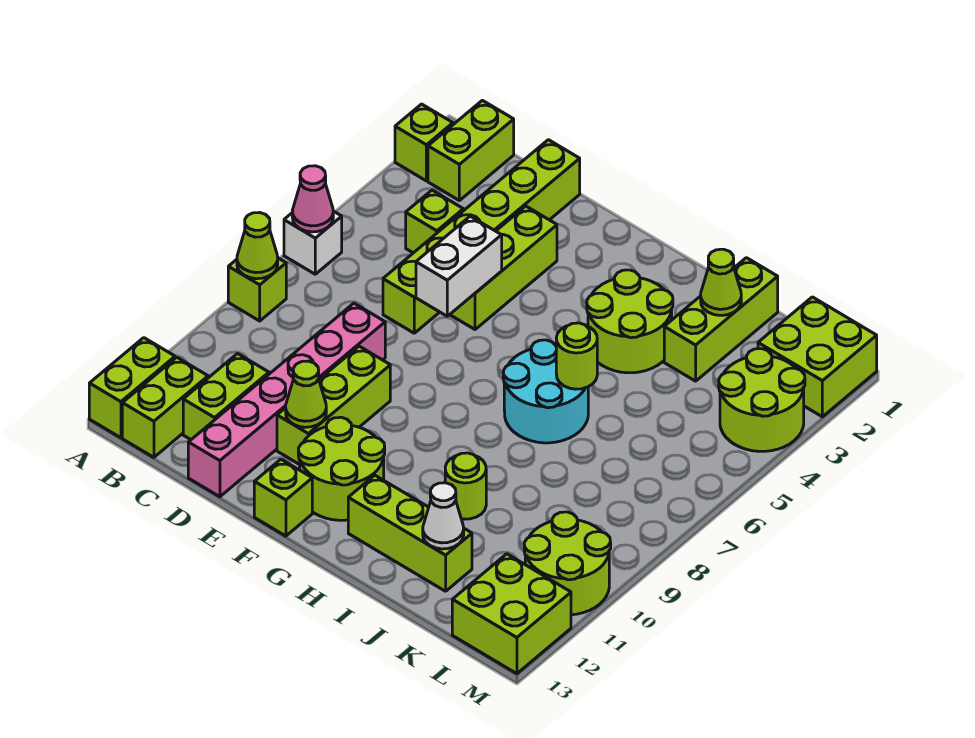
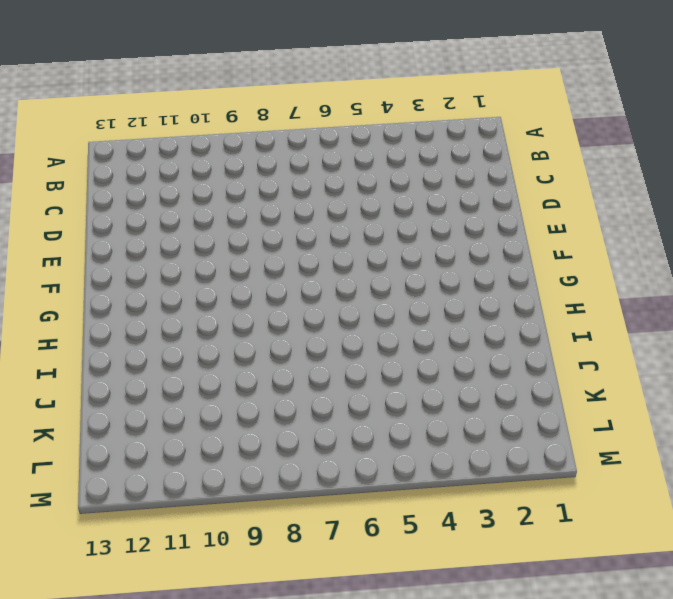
none -> lime brick A2 level 1
none -> white brick A6 level 1
none -> lime brick A8 level 1
none -> lime brick A12:A13 level 1

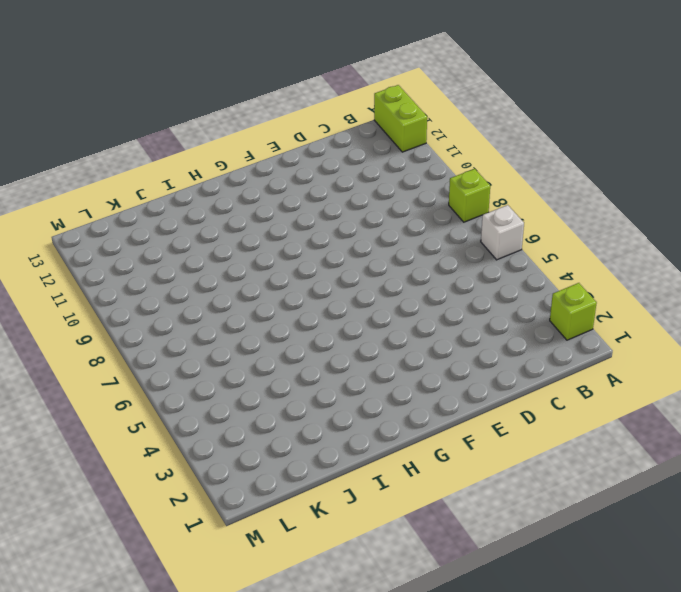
none -> lime brick B1:B2 level 1
none -> lime brick B12:B13 level 1
none -> lime brick C4 level 1
none -> lime brick C11:C12 level 1

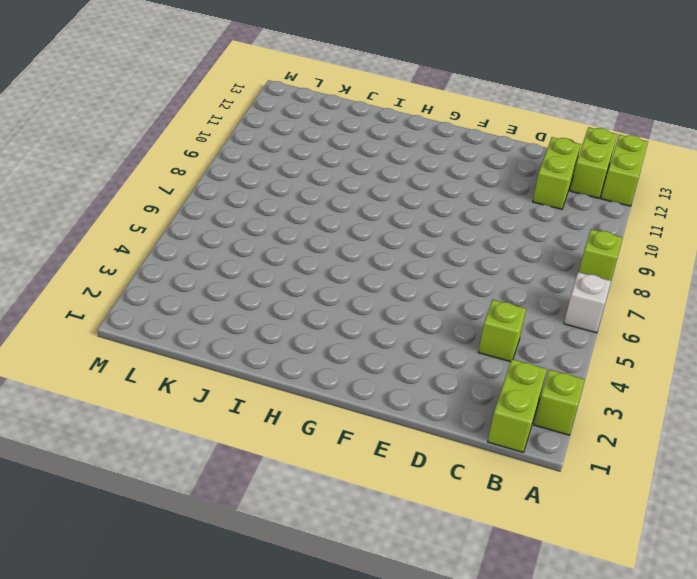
none -> lime brick D1:D6 level 1
none -> pink brick D8:D13 level 1
none -> lime brick E3:E5 level 1
none -> lime brick E9:E11 level 1

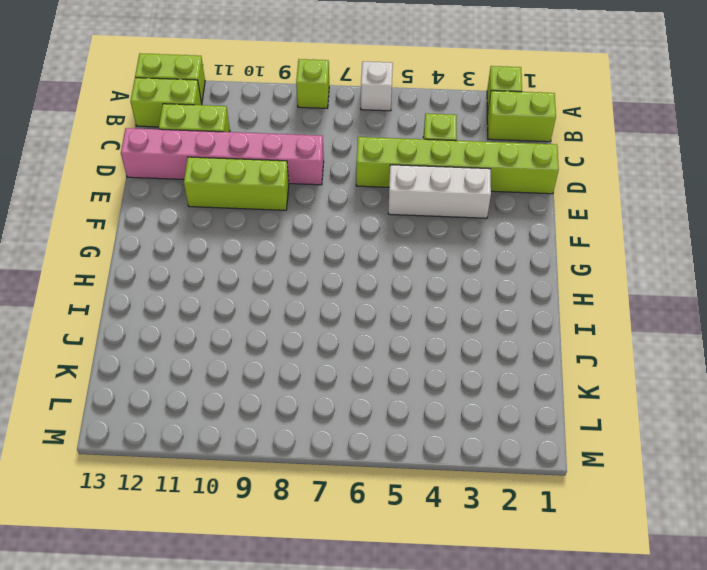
white brick E3:E5 level 1 -> lime brick E3:E5 level 1
none -> lime round brick F11:G12 level 1
none -> lime brick F13 level 1
none -> lime round brick H3:I4 level 1
none -> cyan round brick H6:I7 level 1

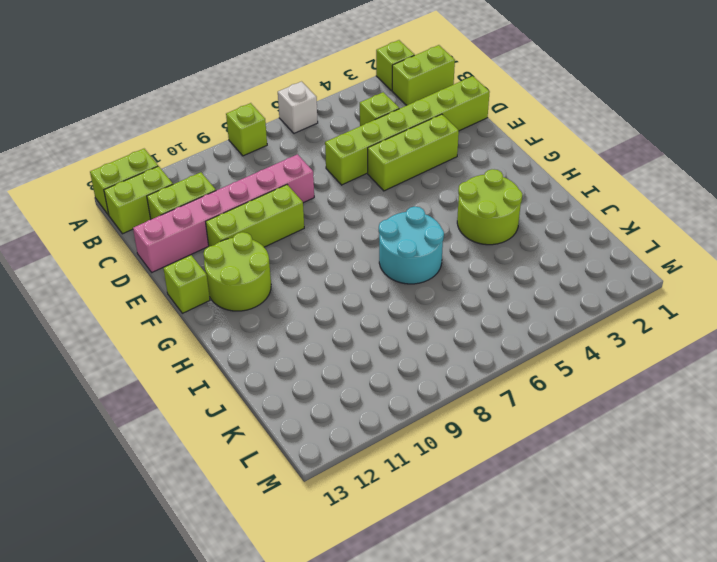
none -> lime brick H12:J12 level 1
none -> lime round brick I10 level 1
none -> lime brick J1:J3 level 1
none -> lime brick L1:M2 level 1

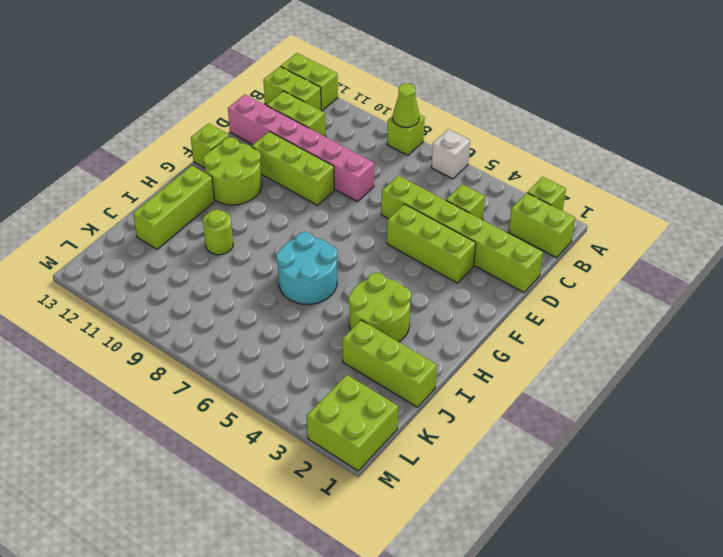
none -> lime round brick L3:M4 level 1
none -> lime round brick L10:M11 level 1
none -> lime brick L12:M13 level 1
none -> pink cone A6 level 2

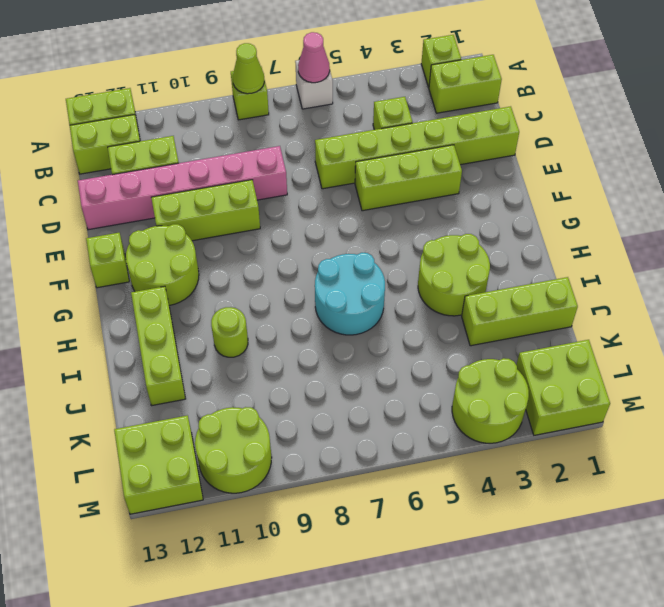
none -> white brick E5:E6 level 2
none -> lime cone E11 level 2
none -> lime round brick I6 level 2
none -> lime cone J2 level 2

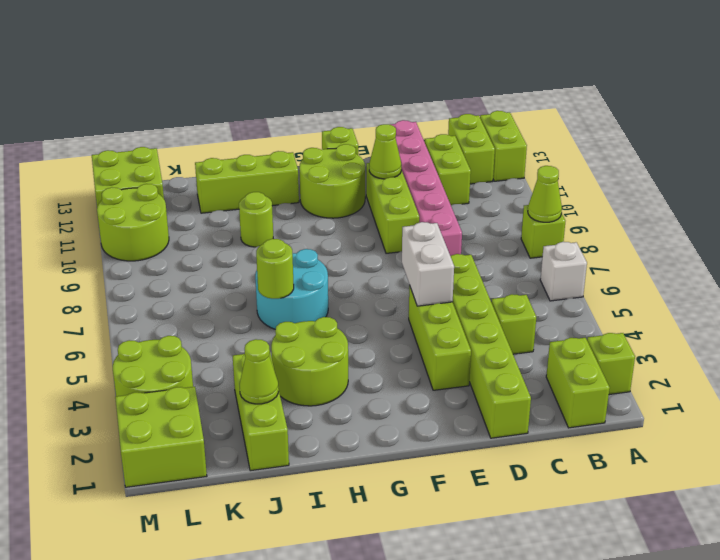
none -> pink cone A6 level 2
none -> white cone J12 level 2

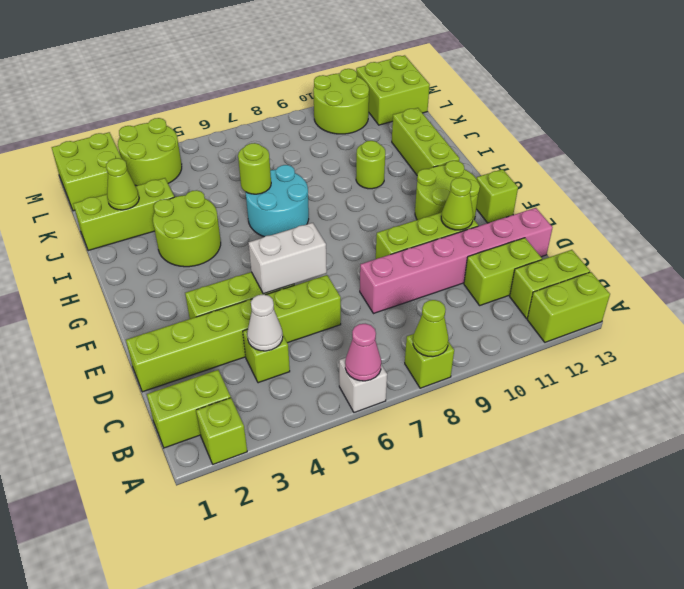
white cone C4 level 2 -> white cone J12 level 2

